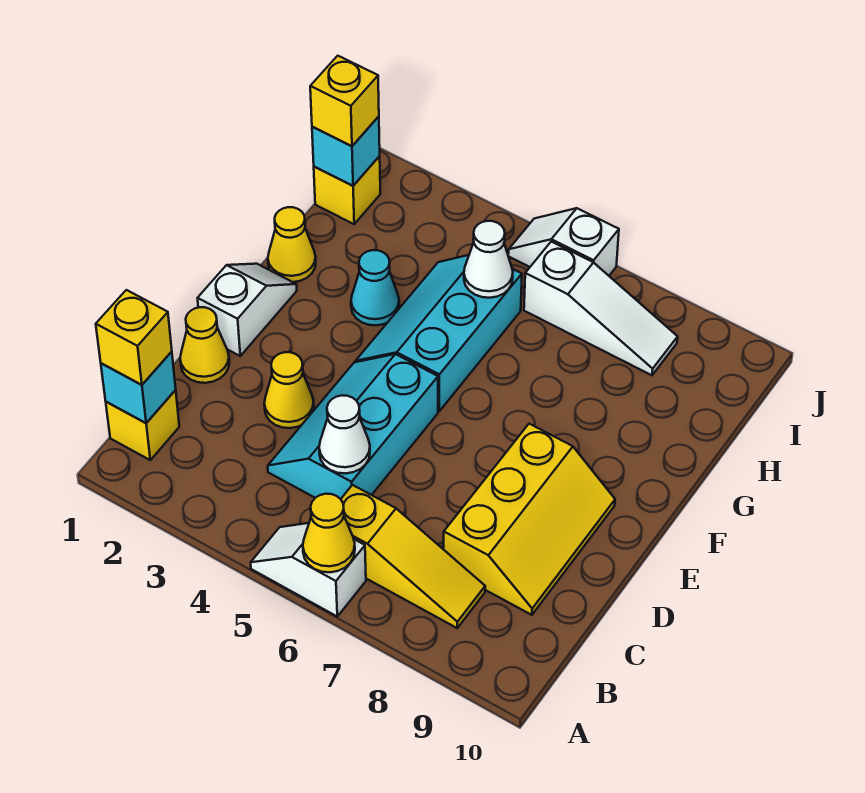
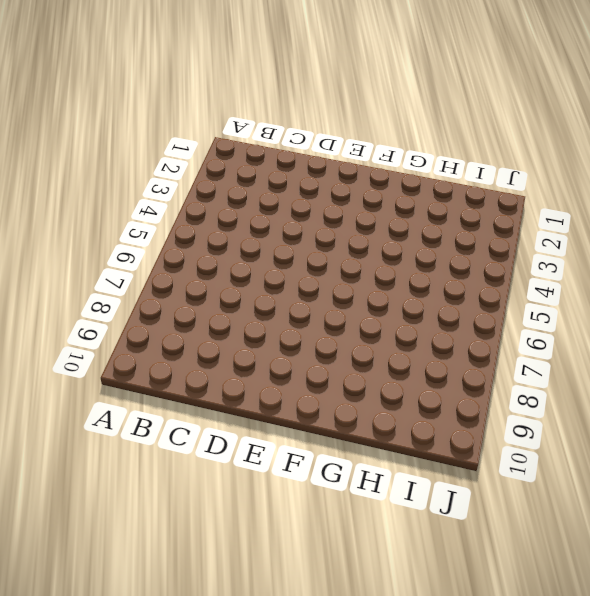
none -> white slope A5:A6 level 1 top 6
none -> yellow brick B1 level 1
none -> yellow slope B6:B8 level 1 top 6

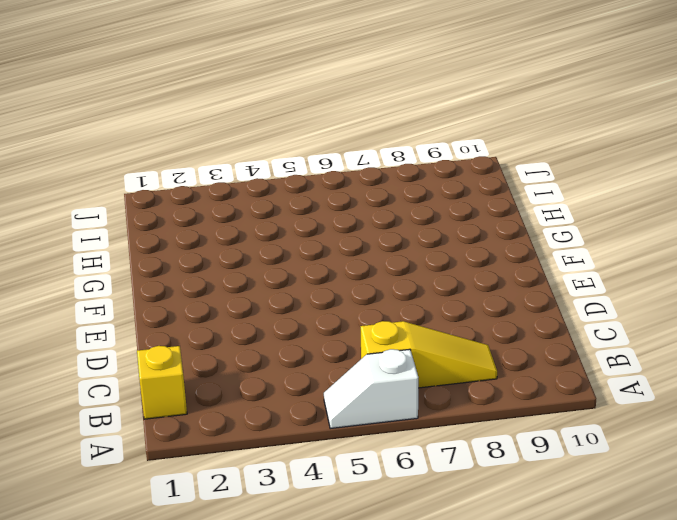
none -> cyan slope C4:E5 level 1 top 5
none -> yellow slope C8:E9 level 1 top 8
none -> yellow cone D1 level 1

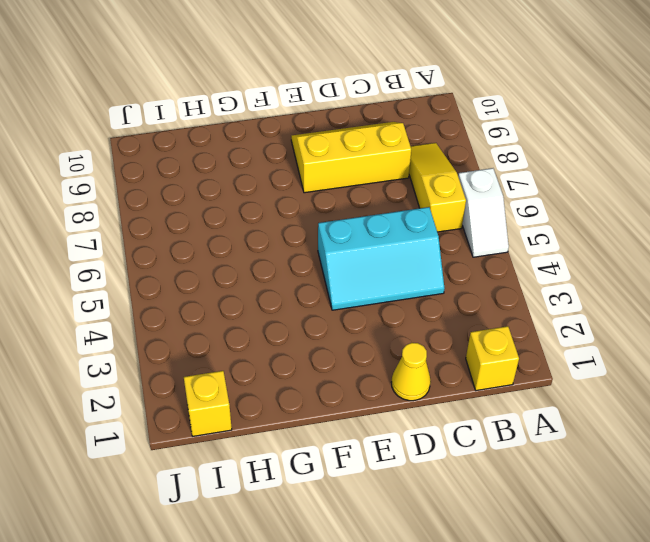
none -> yellow cone D3 level 1
none -> white slope E1:F1 level 1 top E
none -> cyan slope F4:H5 level 1 top 5

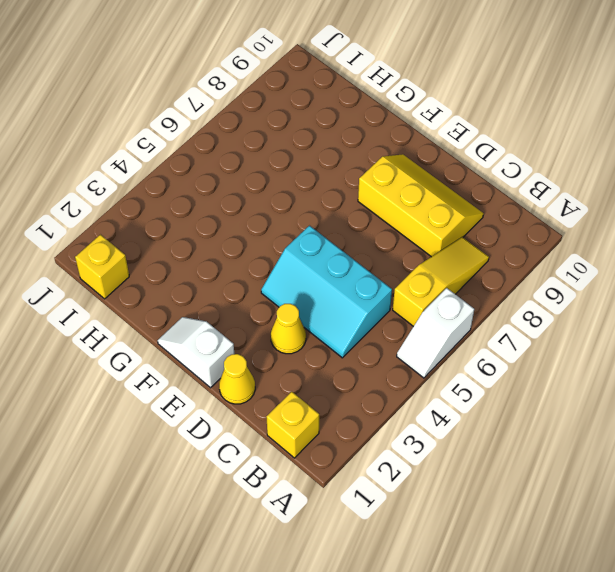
none -> cyan slope F4:H5 level 1 top 5
none -> yellow cone G1 level 1
none -> cyan cone G3 level 1

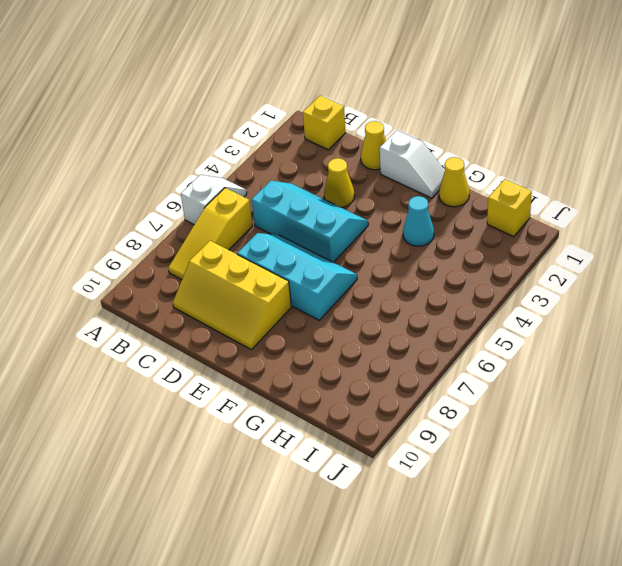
cyan slope D6:F7 level 1 top 7 -> cyan slope F4:H5 level 1 top 5
none -> white slope I6:I8 level 1 top 6
none -> white slope J5:J6 level 1 top 6
none -> yellow cone A6 level 2

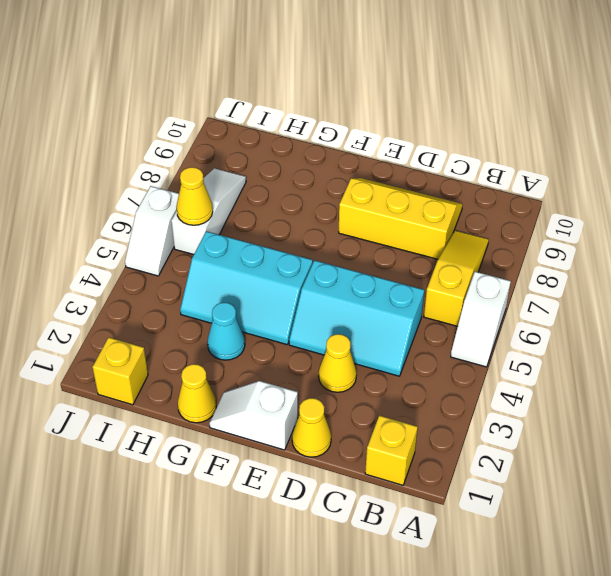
yellow cone I6 level 2 -> yellow cone A6 level 2
none -> cyan brick B1 level 2
none -> white cone C5 level 2
none -> white cone H5 level 2

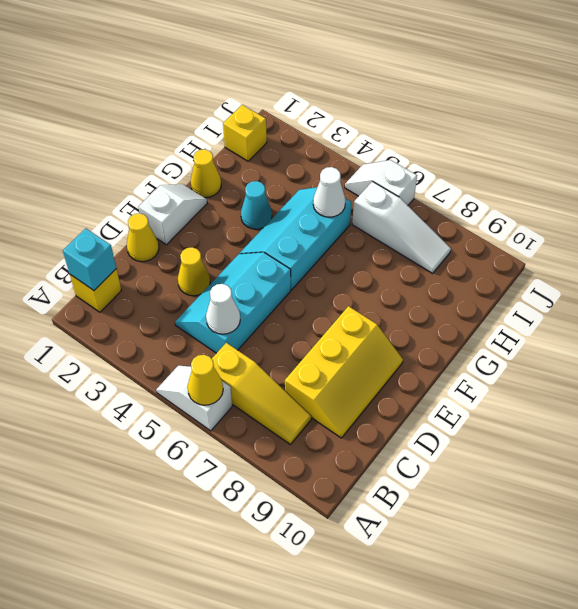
none -> cyan brick I1 level 2
none -> yellow brick B1 level 3
none -> yellow brick I1 level 3

